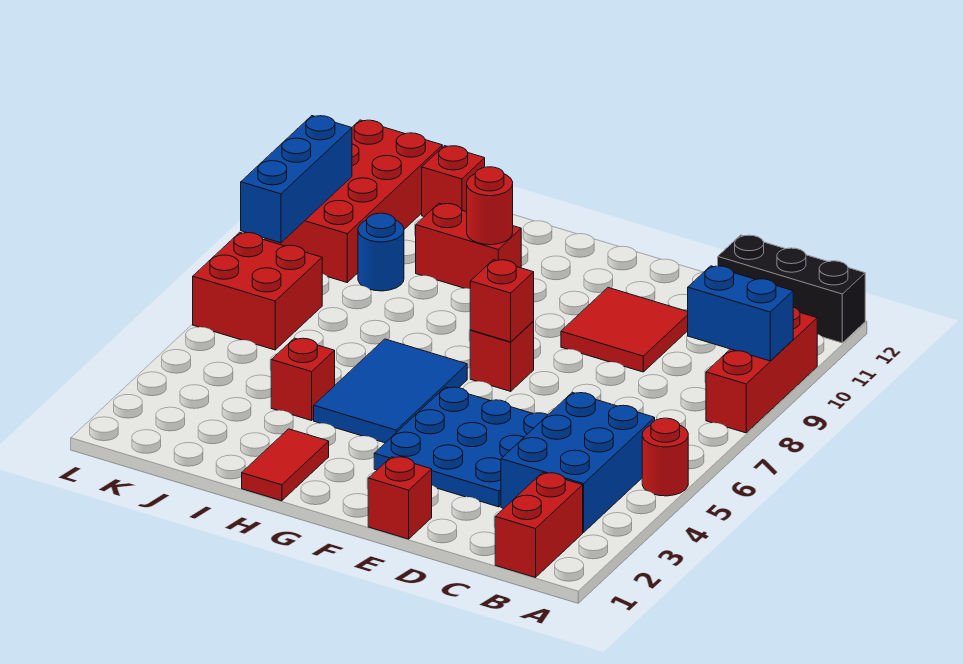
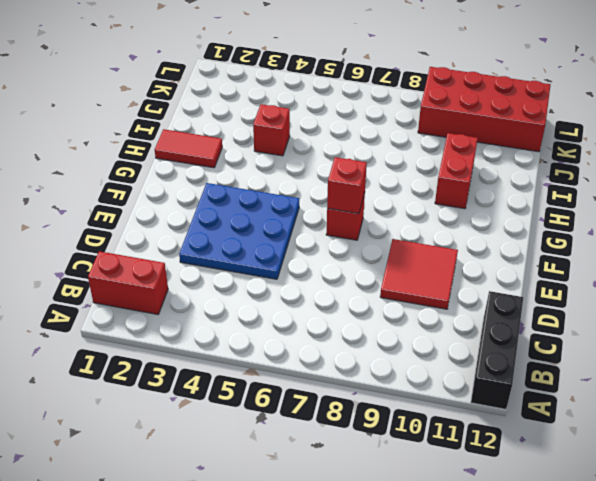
none -> red round brick A5 level 1
none -> red brick A8:A10 level 1
none -> blue brick B3:C5 level 1

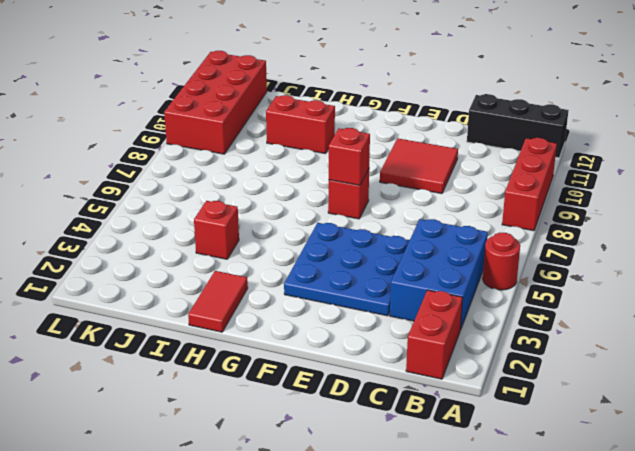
none -> red brick E1 level 1
none -> blue tile G4:H6 level 1
none -> blue round brick J9 level 1

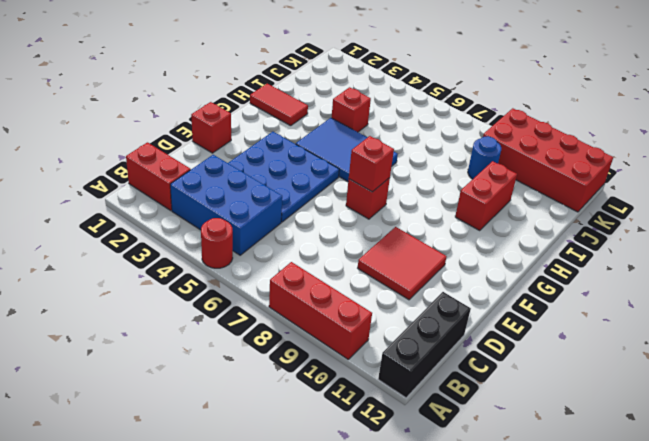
none -> red brick J12 level 1
none -> red brick K6:L7 level 1
none -> blue brick A9:B9 level 2

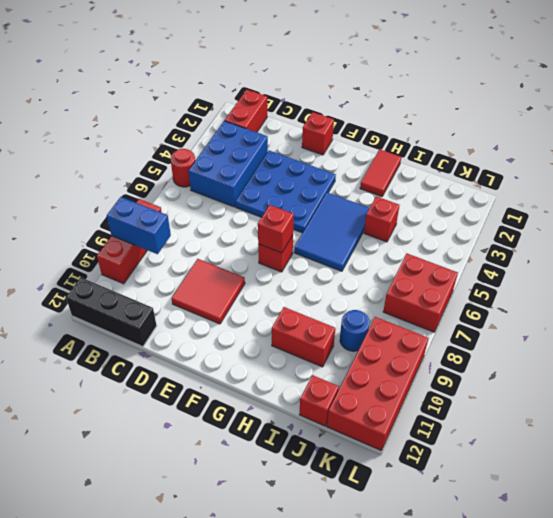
none -> red round brick H10 level 2
none -> blue brick L8:L10 level 2

